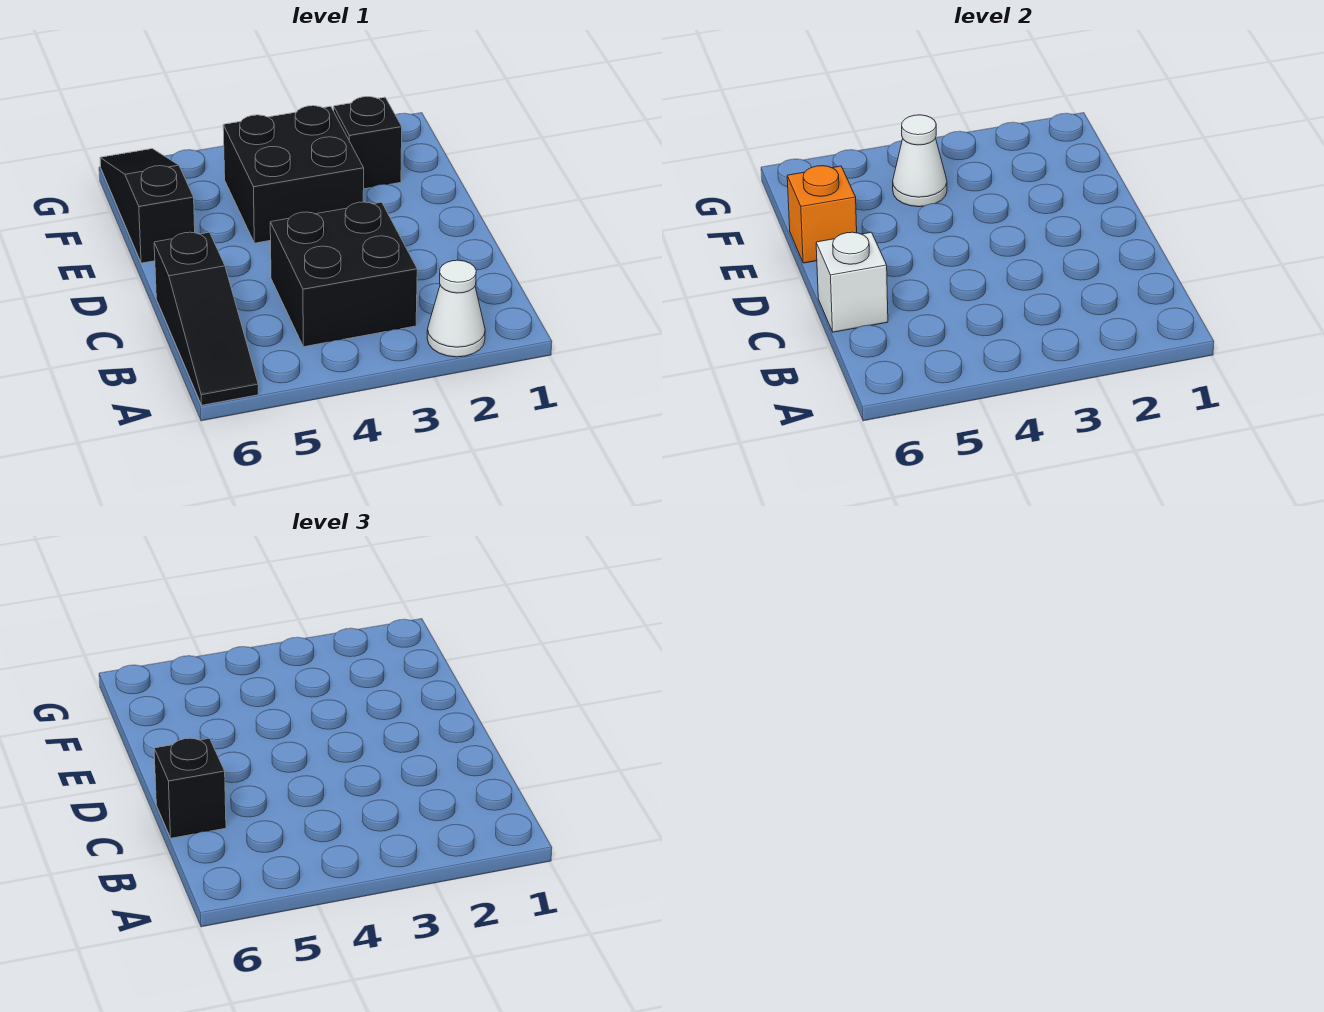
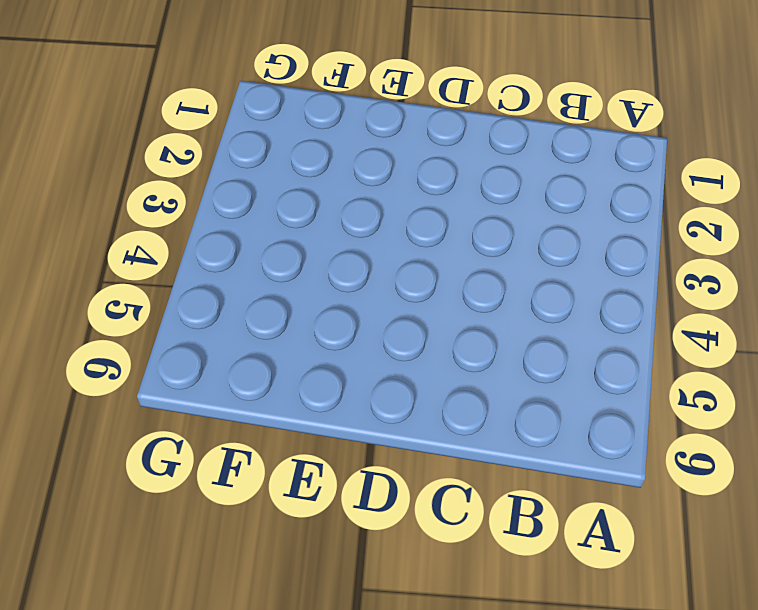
none -> white cone A2 level 1
none -> black slope A6:C6 level 1 top C

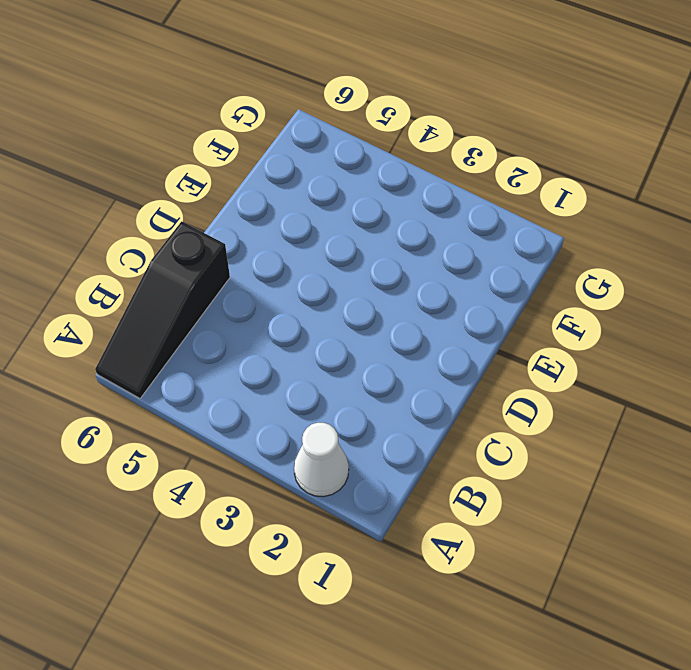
none -> black brick B3:C4 level 1
none -> black brick E3:F4 level 1

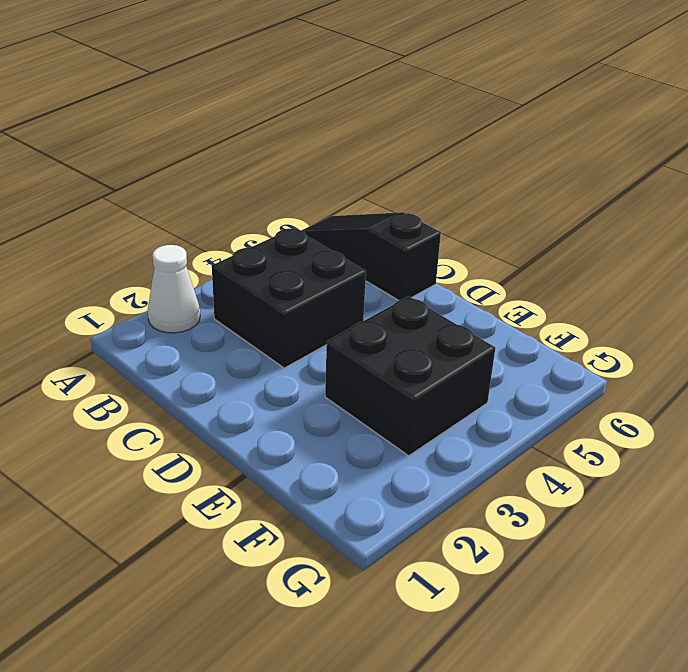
none -> black slope E6:G6 level 1 top E
none -> black brick F2 level 1

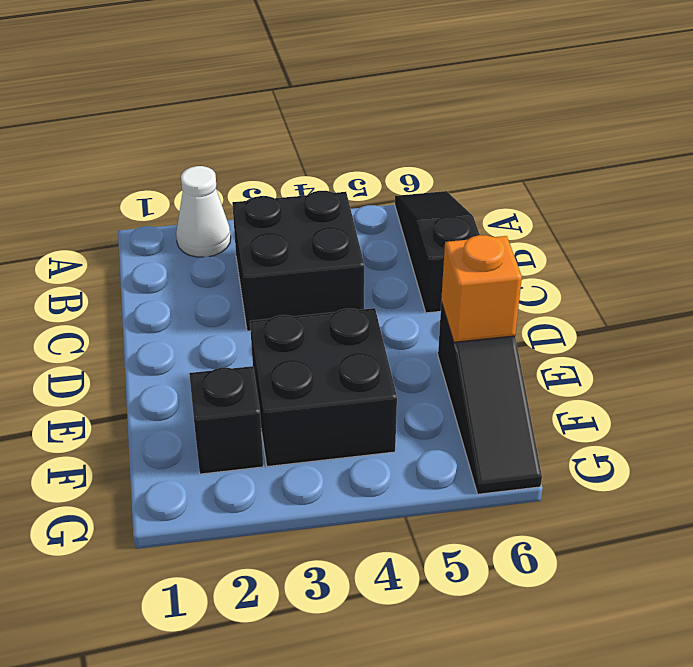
none -> white brick C6 level 2
none -> white cone F4 level 2

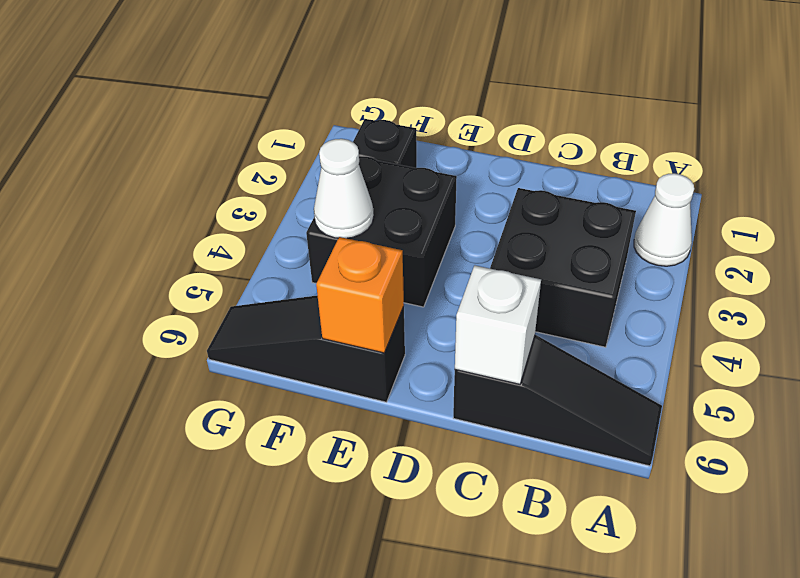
none -> black brick C6 level 3

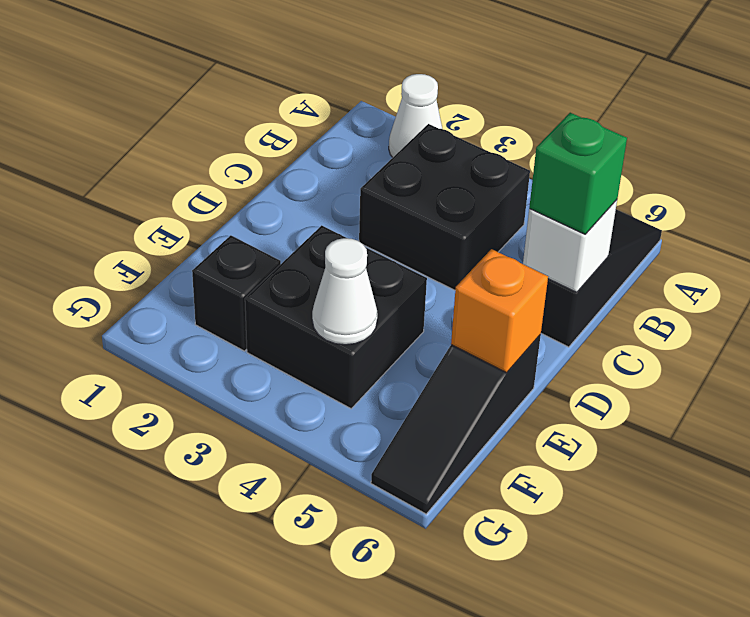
green brick C6 level 3 -> black brick C6 level 3

